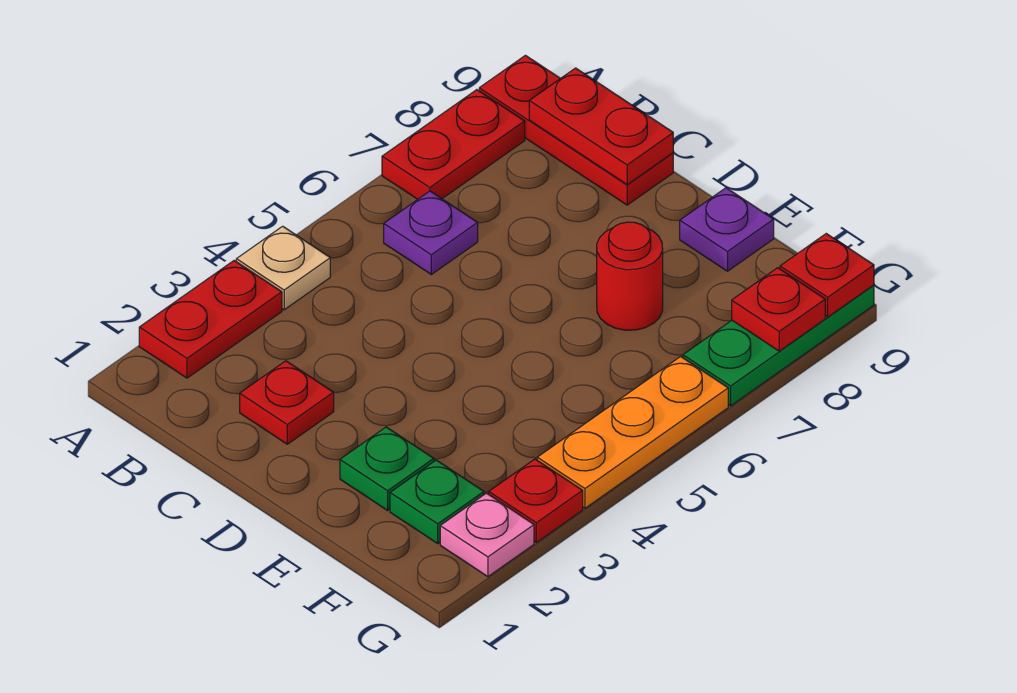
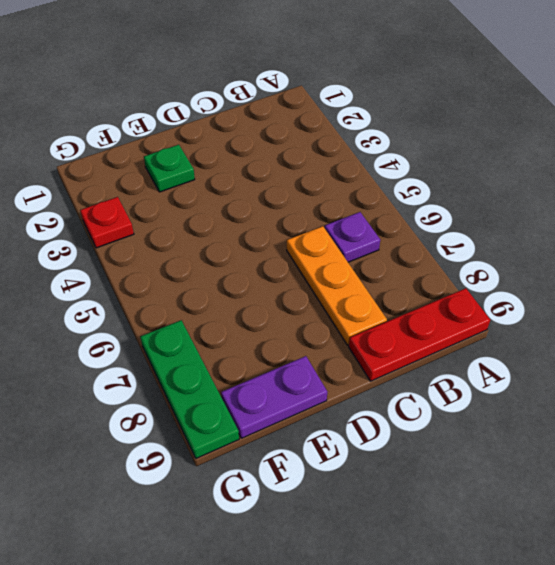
orange plate C6:C8 level 1 -> orange plate G4:G6 level 1
purple plate E9:F9 level 1 -> purple plate E9 level 1
none -> red plate A2:A3 level 1
none -> tan plate A4 level 1
none -> red plate A7:A8 level 1

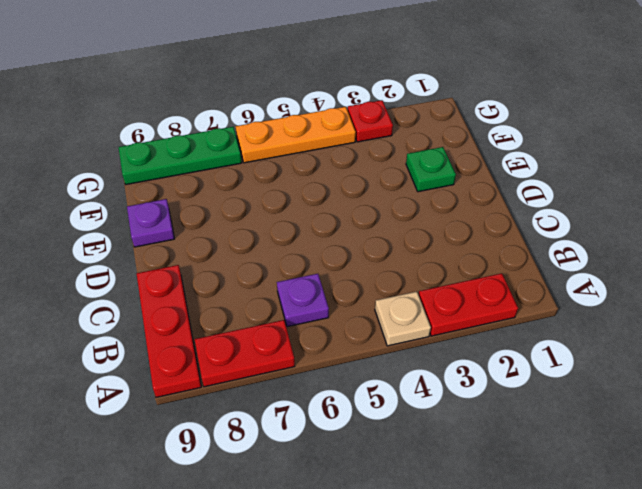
none -> red plate C2 level 1
none -> red round brick E7 level 1
none -> green plate F2 level 1

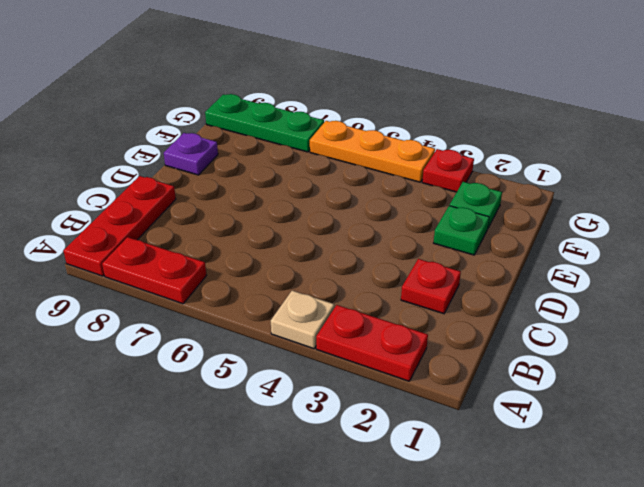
none -> purple plate B6 level 1
none -> red round brick E7 level 1
none -> pink plate G2 level 1

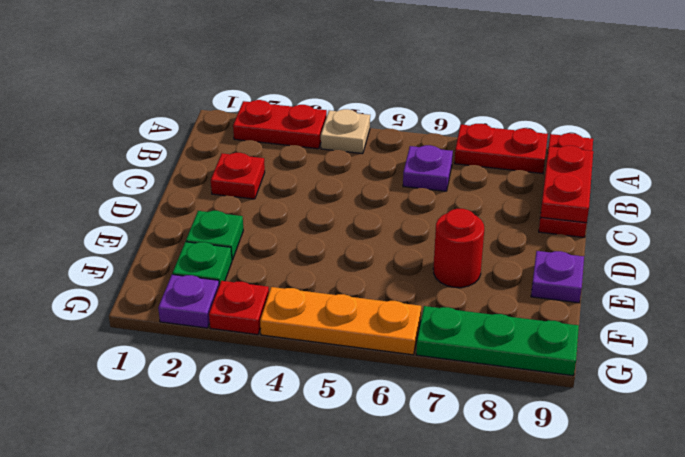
purple plate G2 level 1 -> pink plate G2 level 1
none -> red plate G8 level 2
none -> red plate G9 level 2

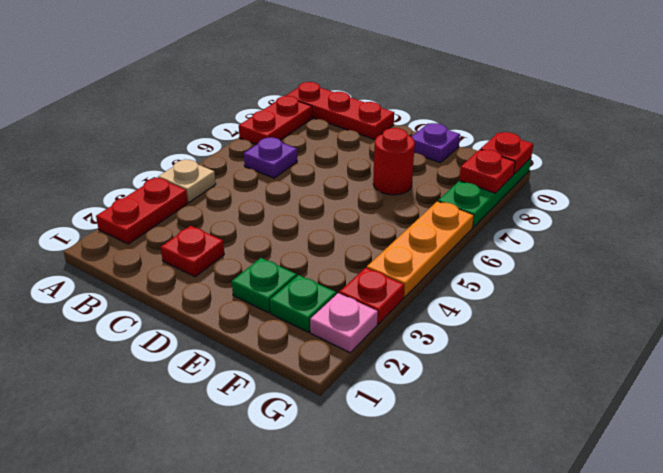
none -> red plate B9:C9 level 2

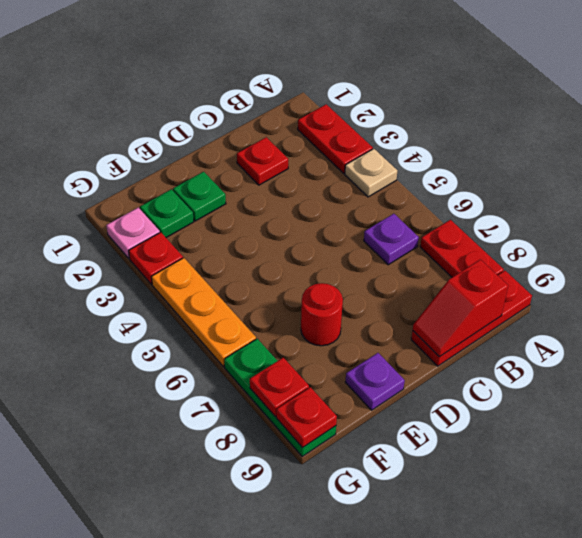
red slope B9:C9 level 2 top B -> red plate B9:C9 level 2

